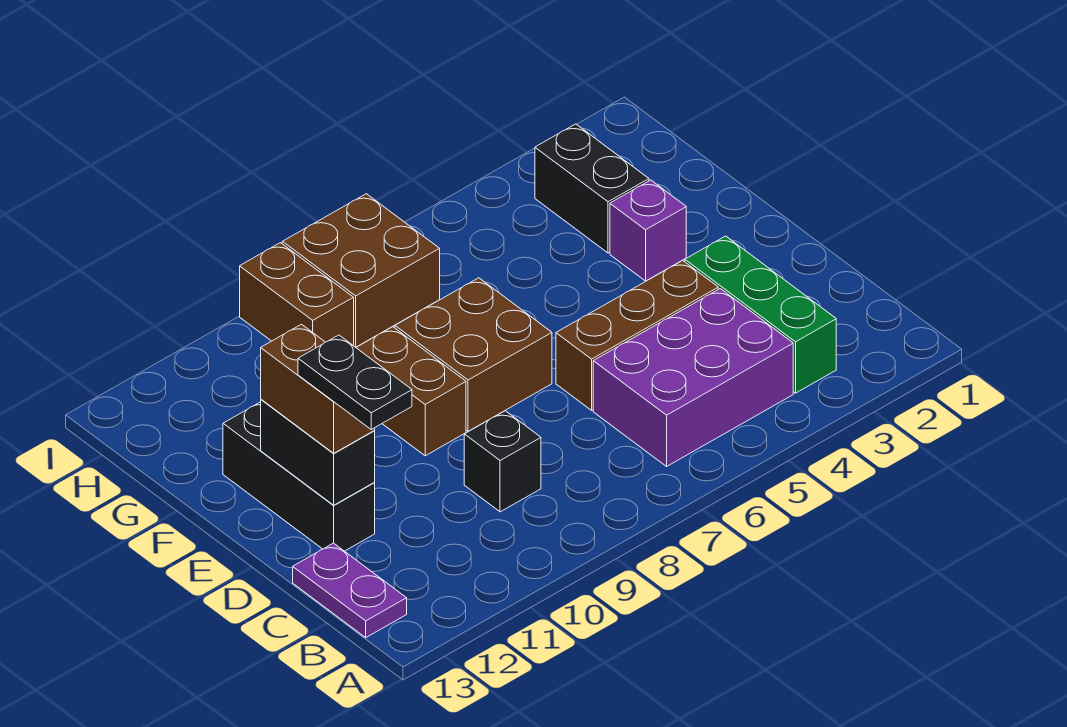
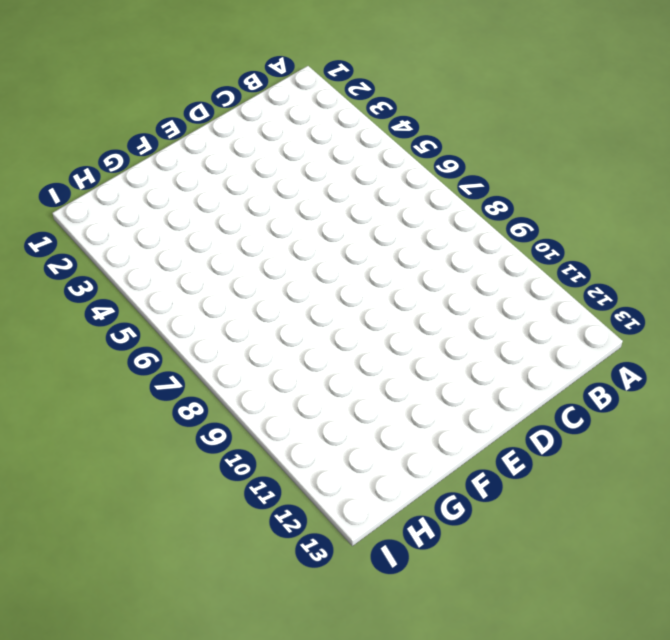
none -> green brick B3:D3 level 1
none -> purple brick B4:C6 level 1
none -> purple plate B13:C13 level 1

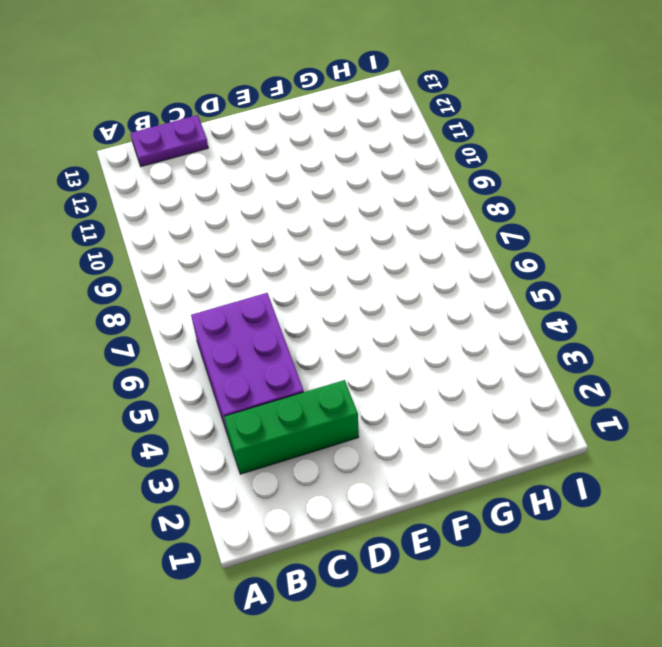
none -> black brick C9 level 1
none -> brown brick D4:D6 level 1
none -> black brick D12:F12 level 1

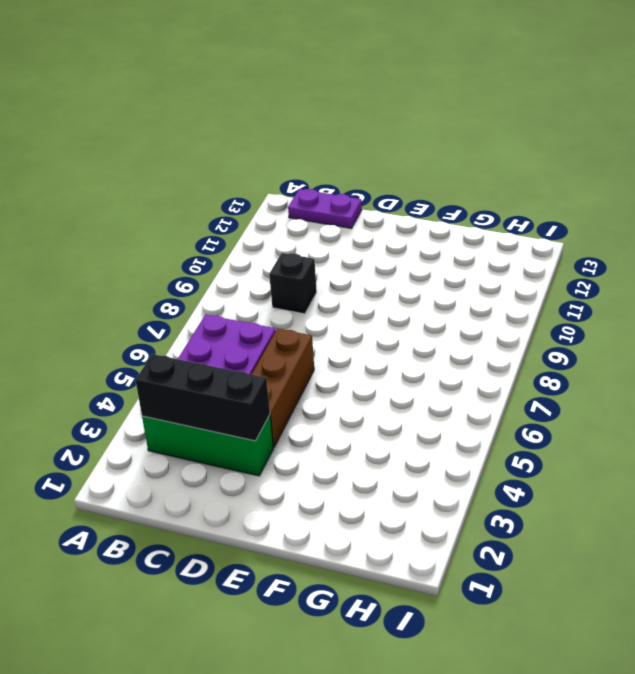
black brick B3:D3 level 2 -> black brick D12:F12 level 1
none -> brown brick E7:F8 level 1
none -> brown brick E9:F9 level 1
none -> purple brick F3 level 1

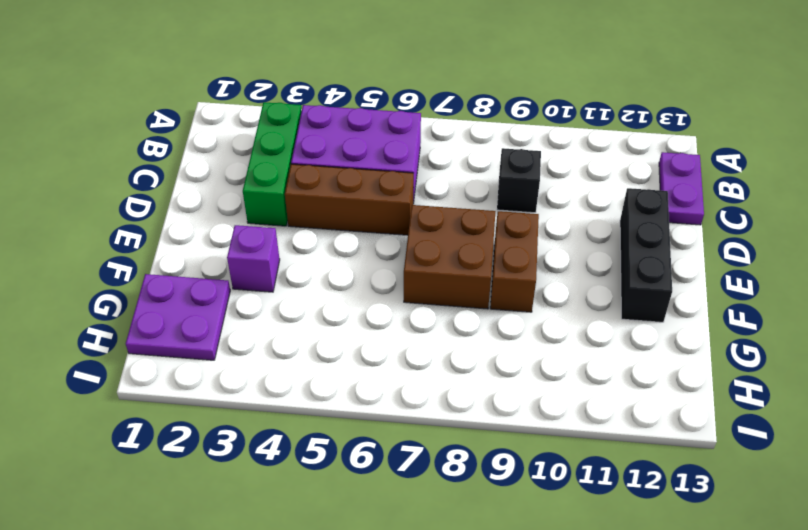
purple plate G1:H2 level 1 -> none
none -> black brick G3:H3 level 1
none -> brown brick H7:I8 level 1
none -> brown brick H9:I9 level 1

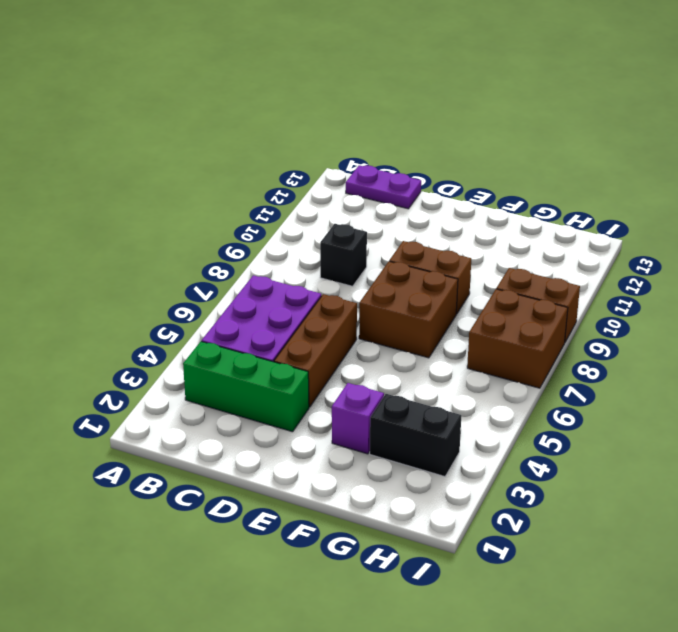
none -> black brick D12:F12 level 1
none -> black brick D12:E12 level 2
none -> brown brick D12:E12 level 3

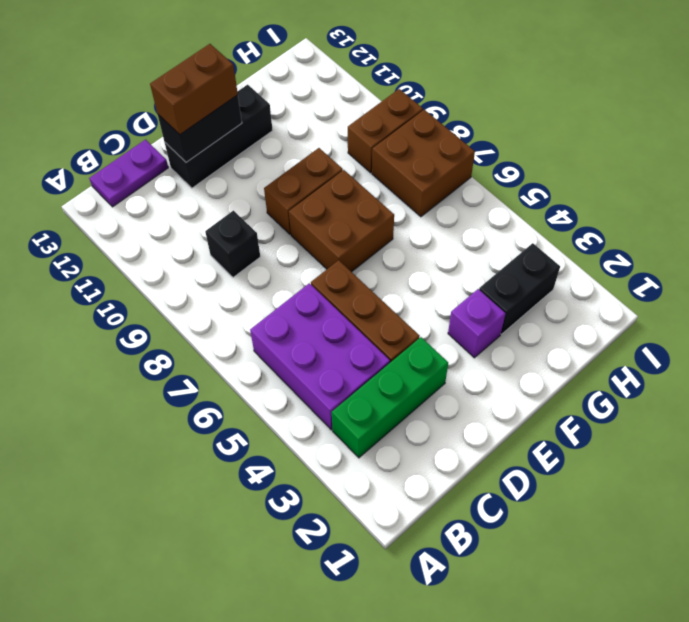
none -> black plate C12:D12 level 4

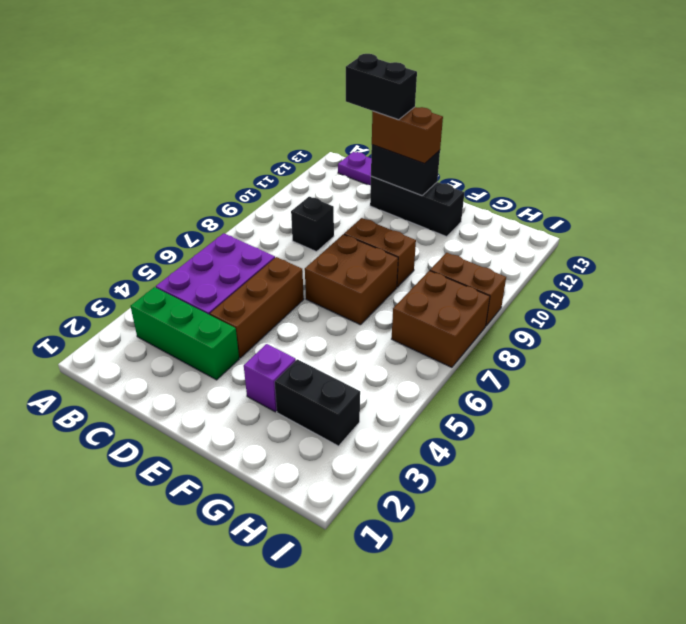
black brick C12:D12 level 4 -> black plate C12:D12 level 4

